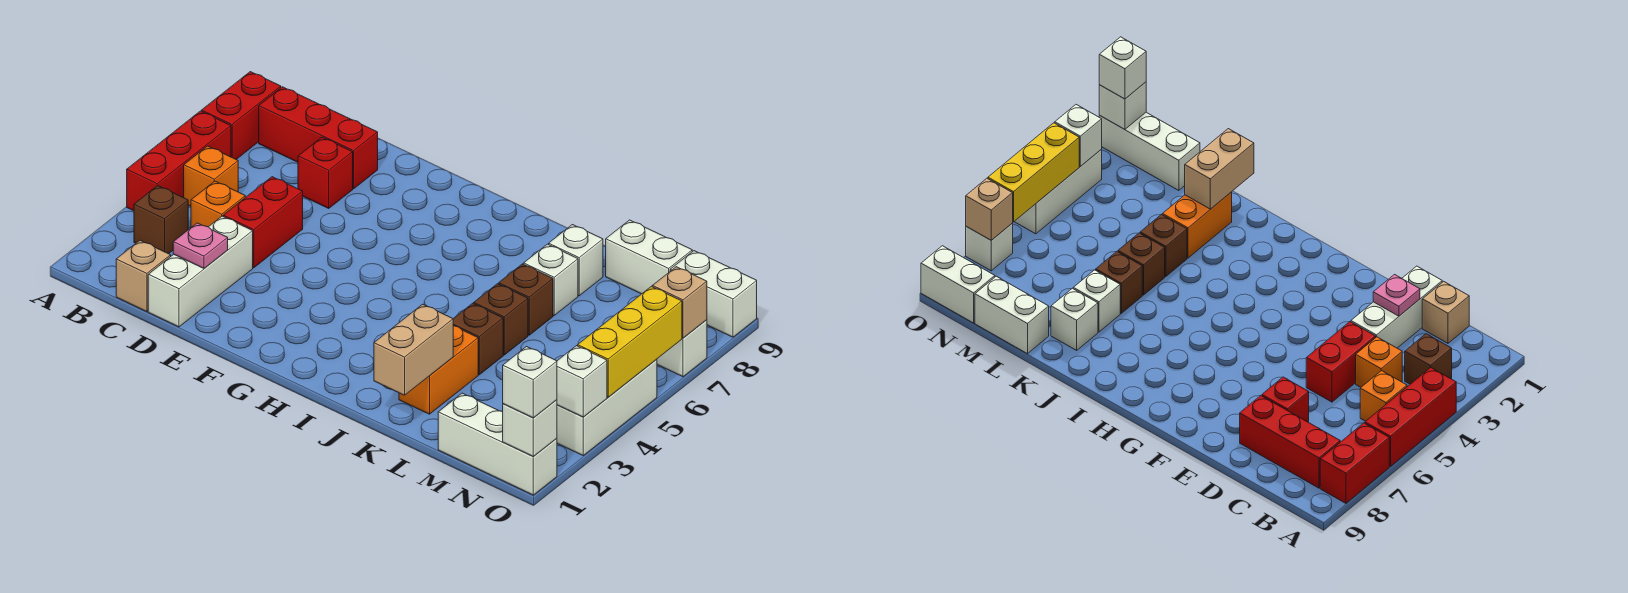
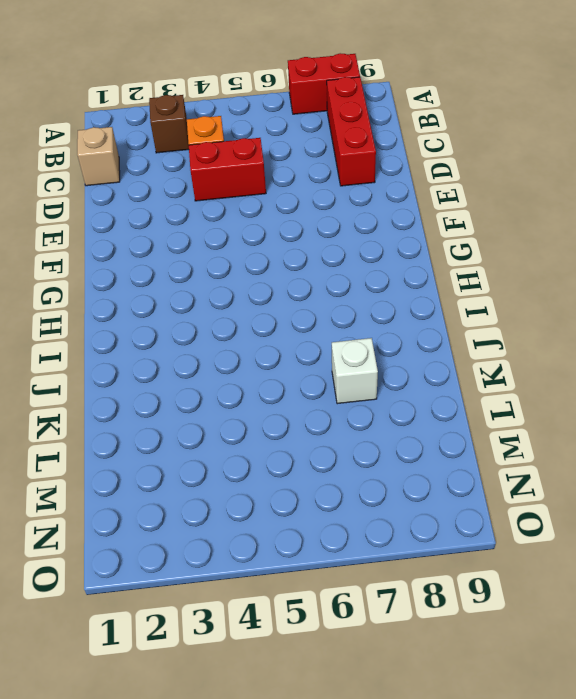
none -> red brick A4:A6 level 1
none -> orange brick B5 level 1
none -> white brick D1:D3 level 1

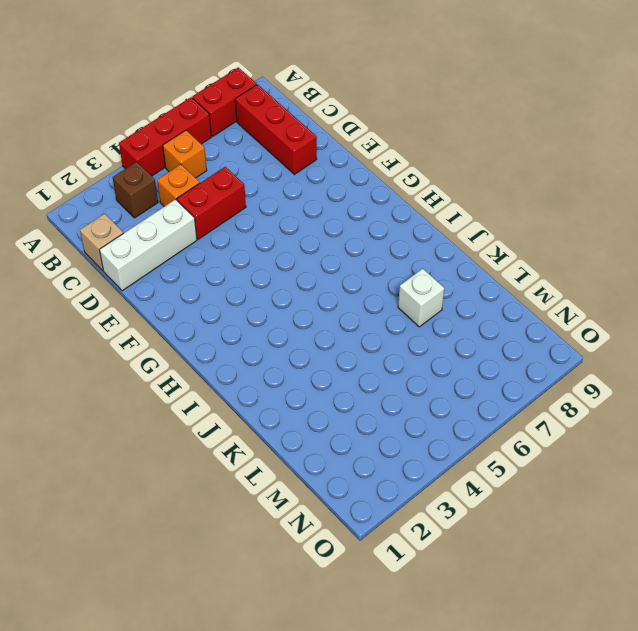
none -> red brick D7 level 1
none -> orange brick K2:K3 level 1
none -> brown brick K4 level 1

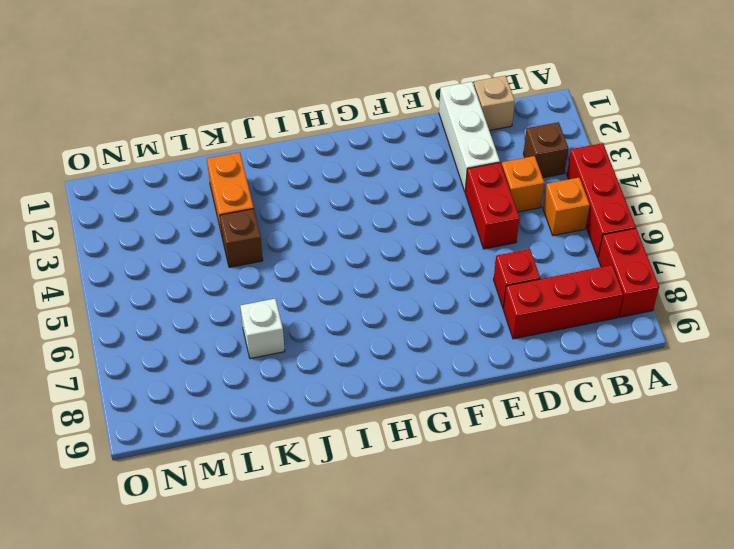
none -> brown brick K5 level 1
none -> brown brick K6 level 1
none -> white brick K8 level 1

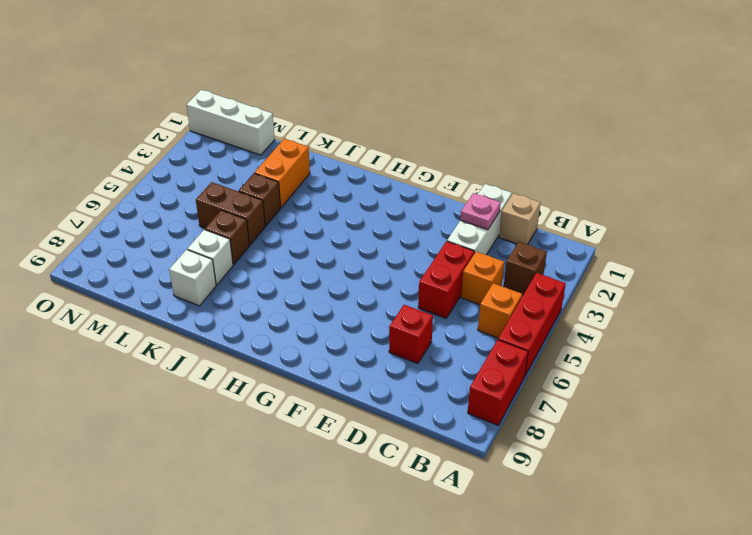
brown brick K5:L5 level 1 -> brown brick K5 level 1
none -> red brick B8:D8 level 1
none -> white brick L9:M9 level 1
none -> white brick N9:O9 level 1

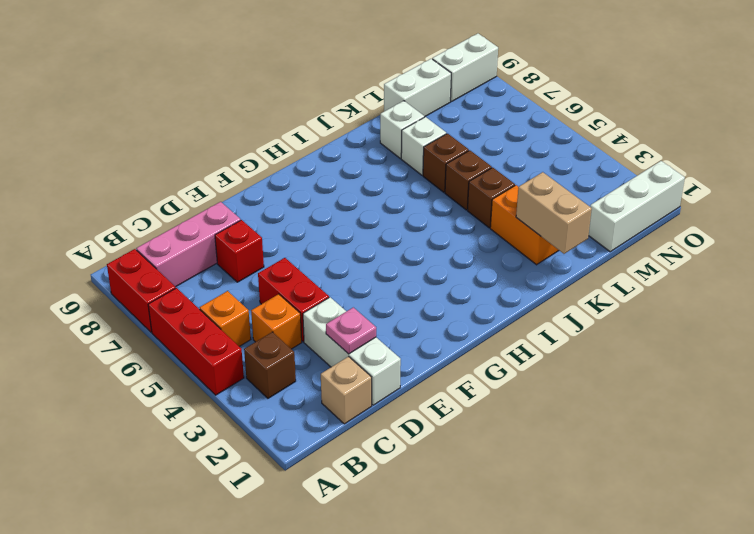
pink brick B8:D8 level 1 -> red brick B8:D8 level 1
none -> white brick O3:O5 level 1
none -> white brick O7 level 1
none -> white brick O1 level 2

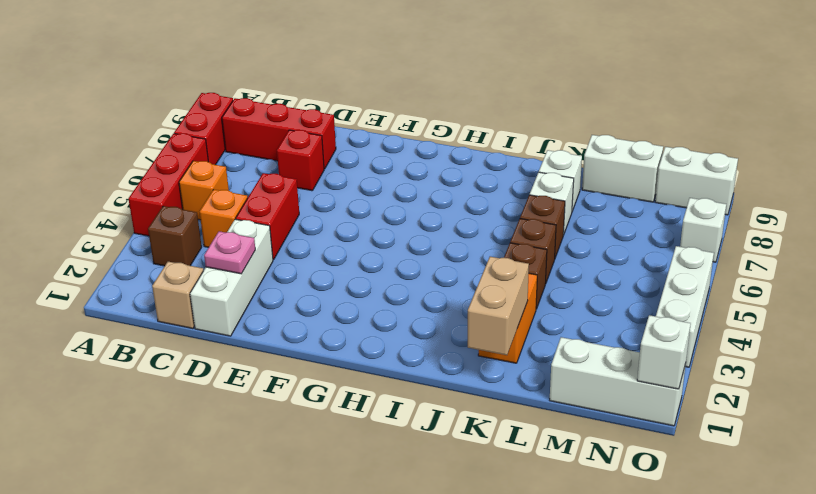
none -> white brick O3 level 2
none -> yellow brick O4:O6 level 2
none -> tan brick O7 level 2

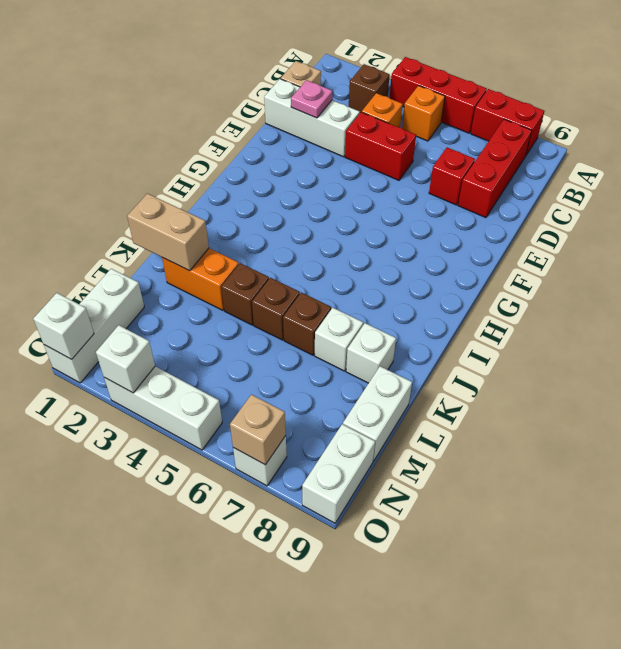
none -> yellow brick O4:O6 level 2
none -> white brick O1 level 3

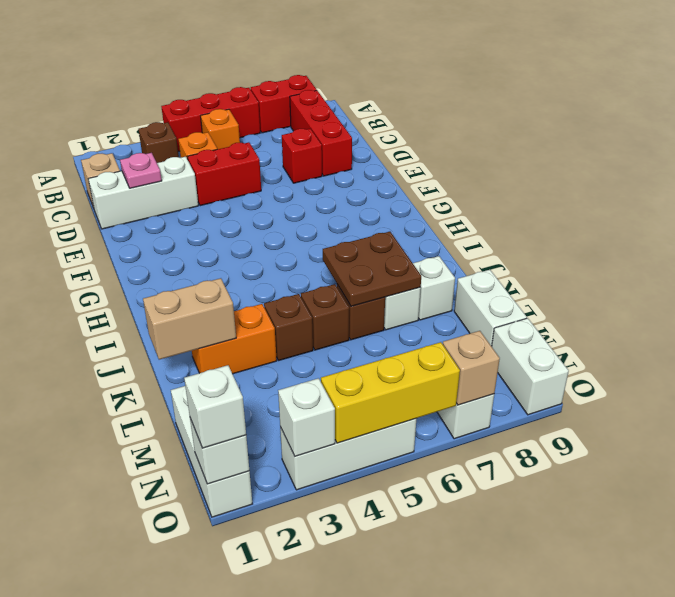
brown plate J6:K7 level 2 -> none

